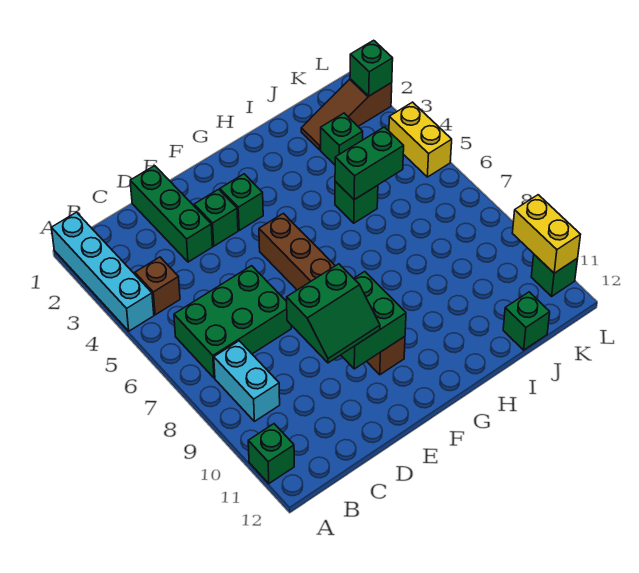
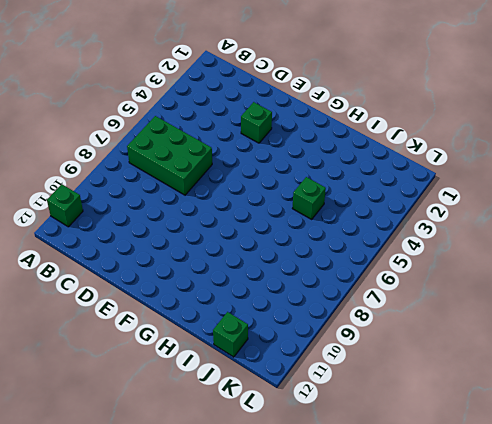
none -> cyan brick A1:A4 level 1
none -> brown brick B4 level 1
none -> cyan brick B8:B9 level 1

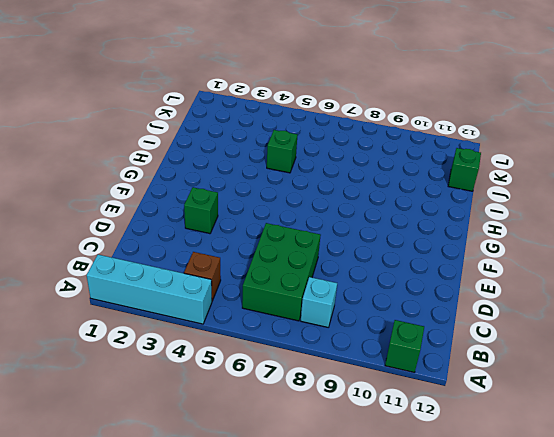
cyan brick B8 level 1 -> cyan brick B8:B9 level 1
none -> green brick D1:D3 level 1
none -> green brick F3 level 1
none -> brown brick F5:F10 level 1

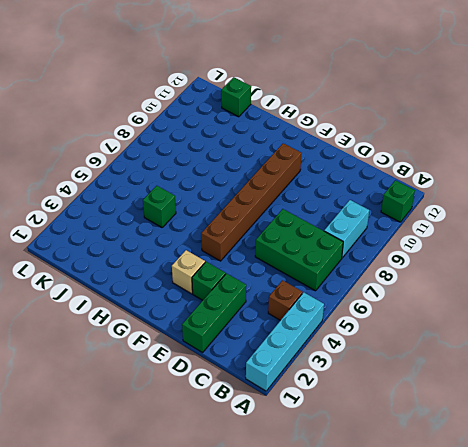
tan brick F3 level 1 -> green brick F3 level 1
none -> brown slope J2:L2 level 1 top L
none -> green brick J3 level 1
none -> yellow brick L4:L5 level 1

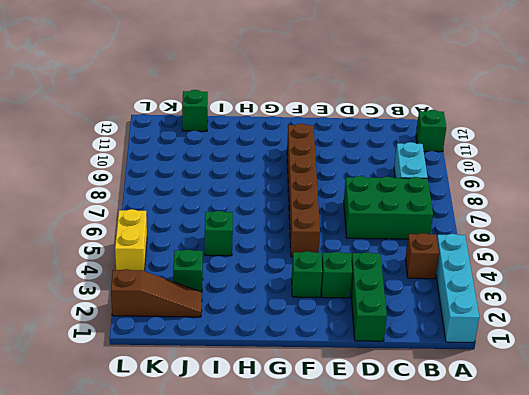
none -> green brick L11 level 1
none -> green brick E9:F10 level 2
none -> green brick I5:J5 level 2

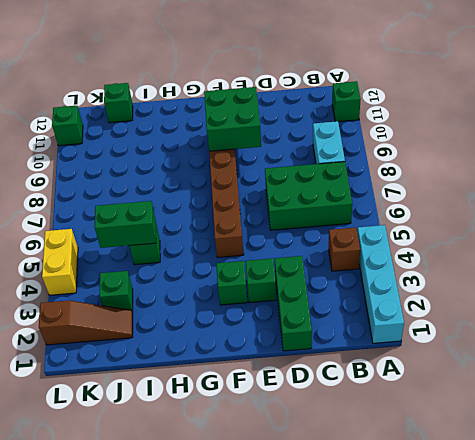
none -> green brick L2 level 2
none -> yellow brick L10:L11 level 2
none -> green slope D9:E10 level 3 top 9

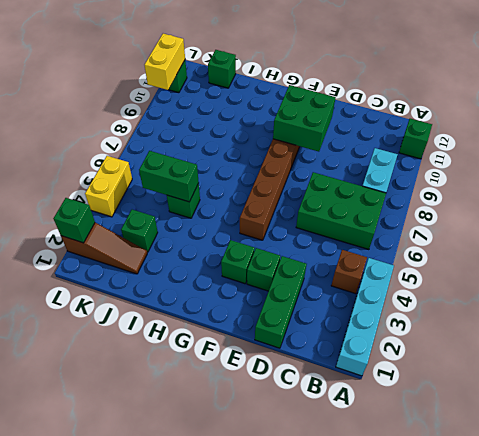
none -> green slope D9:E10 level 3 top 9

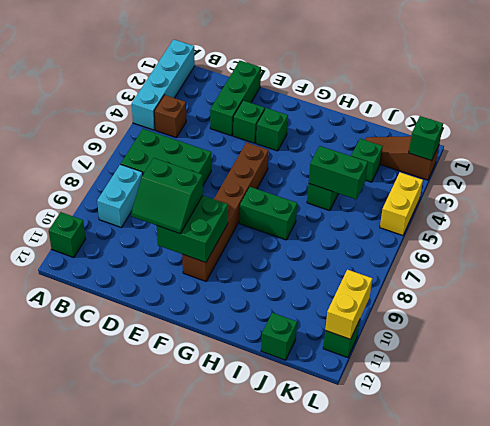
green brick G7:H7 level 1 -> none

